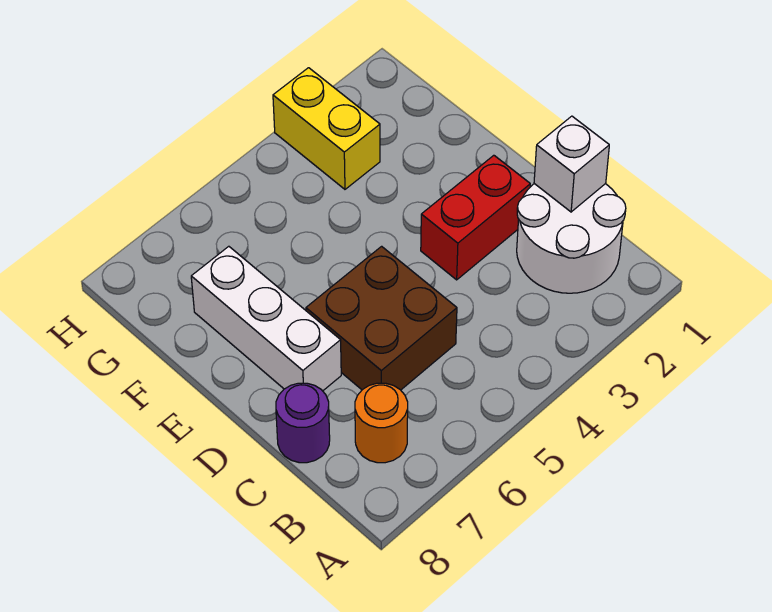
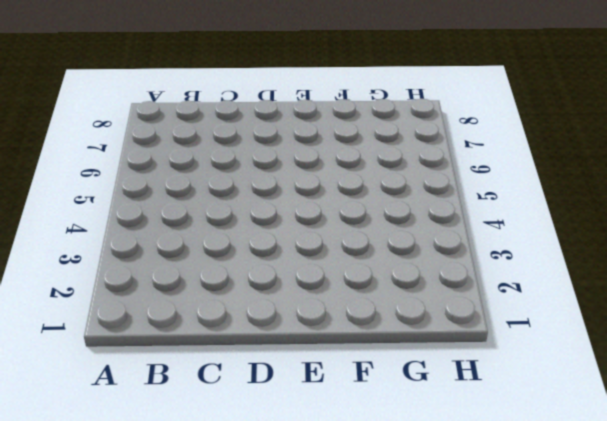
none -> white round brick B1:C2 level 1
none -> orange round brick B7 level 1

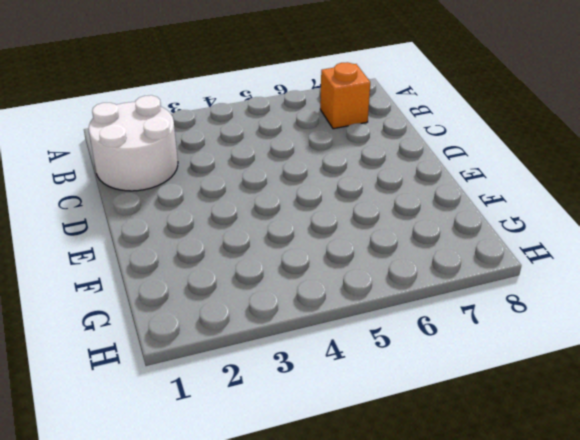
orange brick B7 level 1 -> orange round brick B7 level 1
none -> brown brick C5:D6 level 1
none -> purple round brick C8 level 1

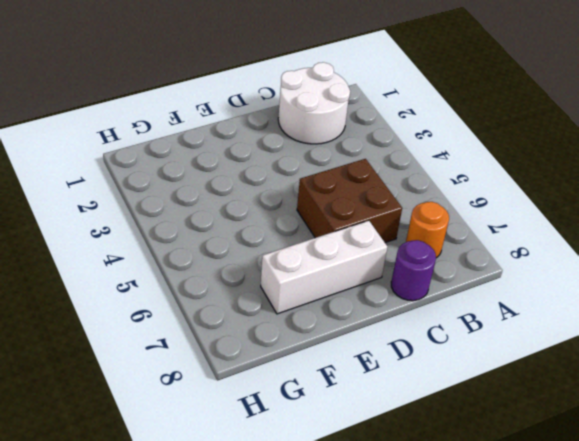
none -> red brick D2:D3 level 1
none -> yellow brick G3:H3 level 1

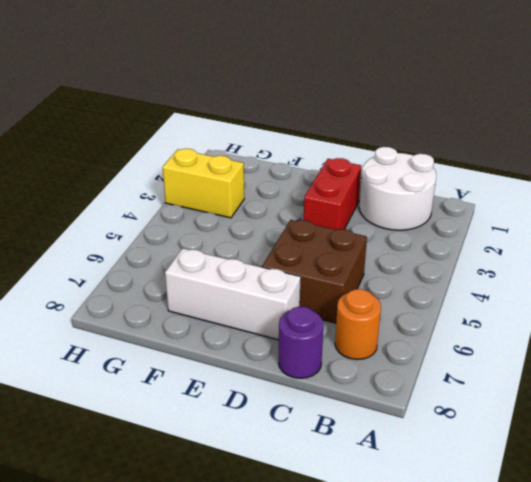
none -> white brick C1 level 2

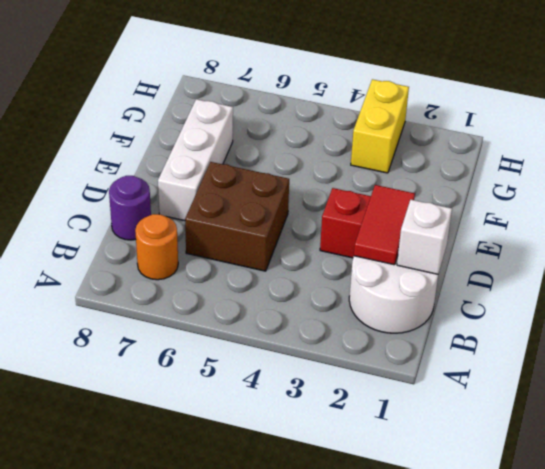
red tile C2:D2 level 2 -> none

